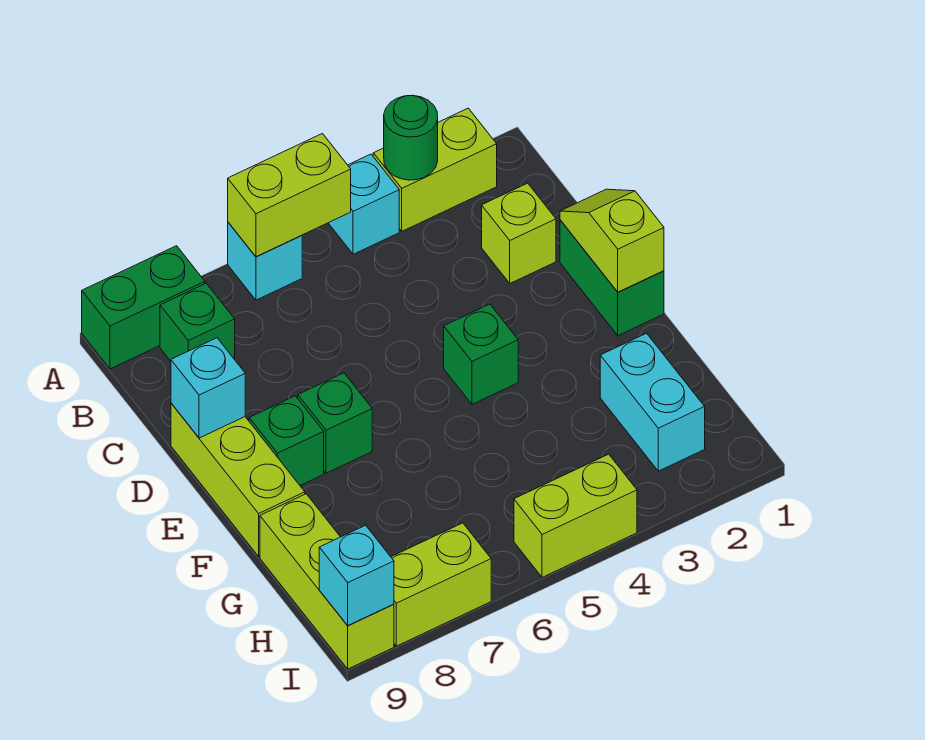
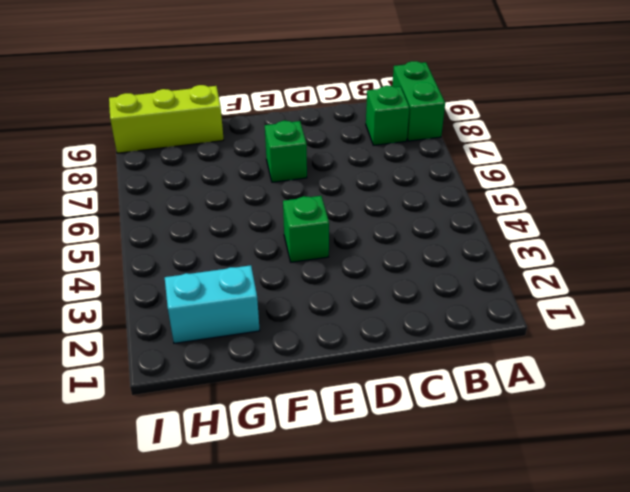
none -> lime brick A2:A3 level 1
none -> cyan brick A4 level 1
none -> cyan brick A6 level 1

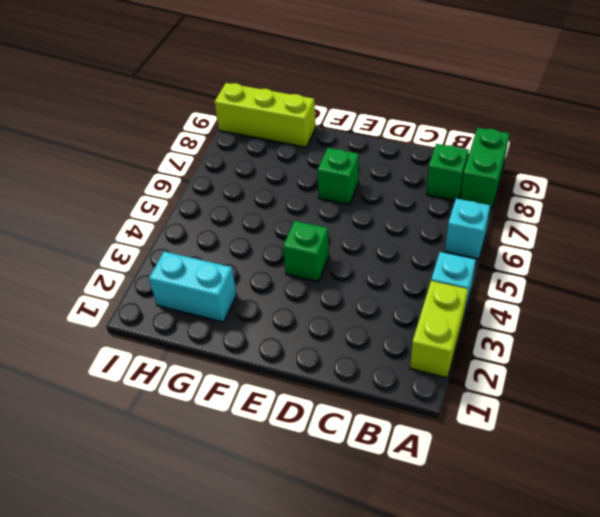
none -> lime brick C2 level 1
none -> green brick D1:E1 level 1
none -> lime brick D9:F9 level 1

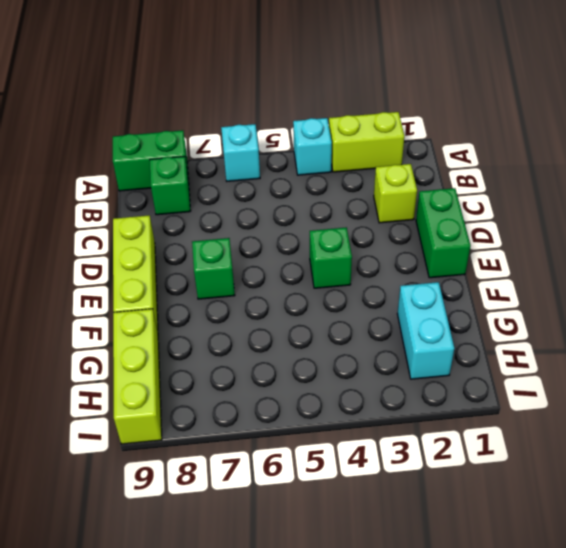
none -> green brick E8 level 1
none -> lime brick I4:I5 level 1
none -> lime brick I7:I8 level 1

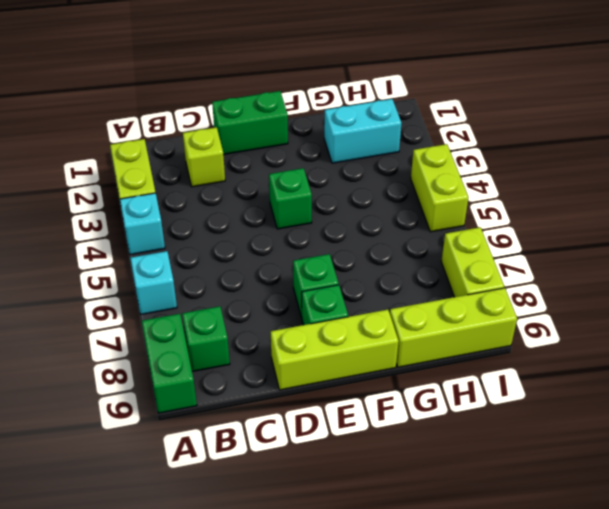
none -> green round brick A3 level 2
none -> lime brick A5:A6 level 2
none -> lime slope D1:E1 level 2 top E

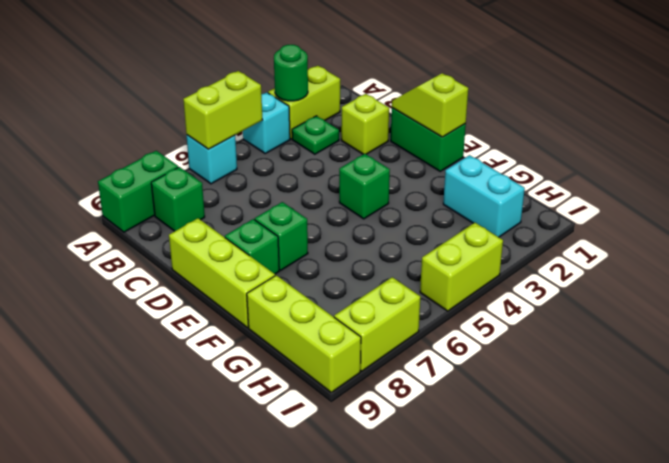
green plate B3 level 1 -> none
none -> cyan brick D9 level 2
none -> cyan brick I9 level 2

